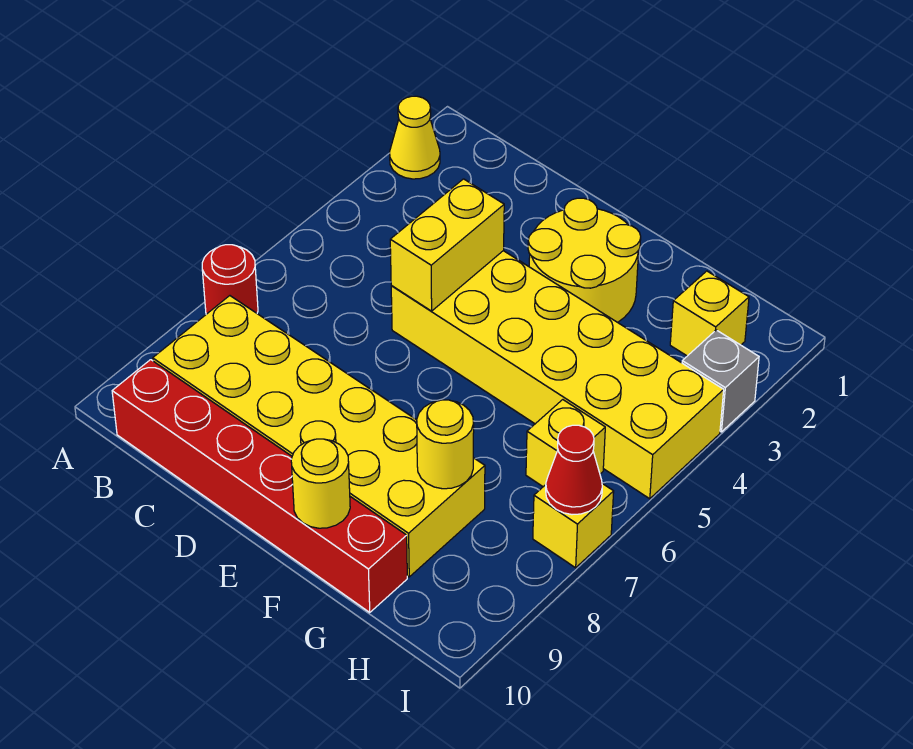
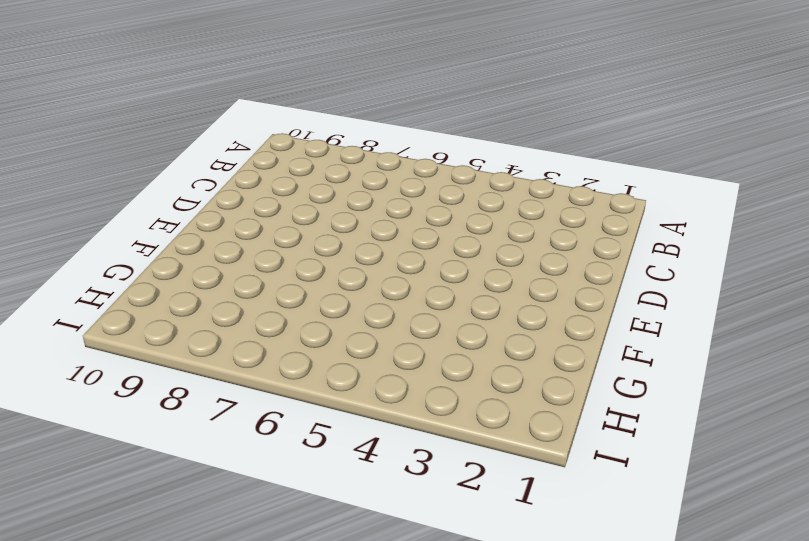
none -> yellow cone A2 level 1
none -> red round brick A7 level 1
none -> yellow brick B8:G9 level 1

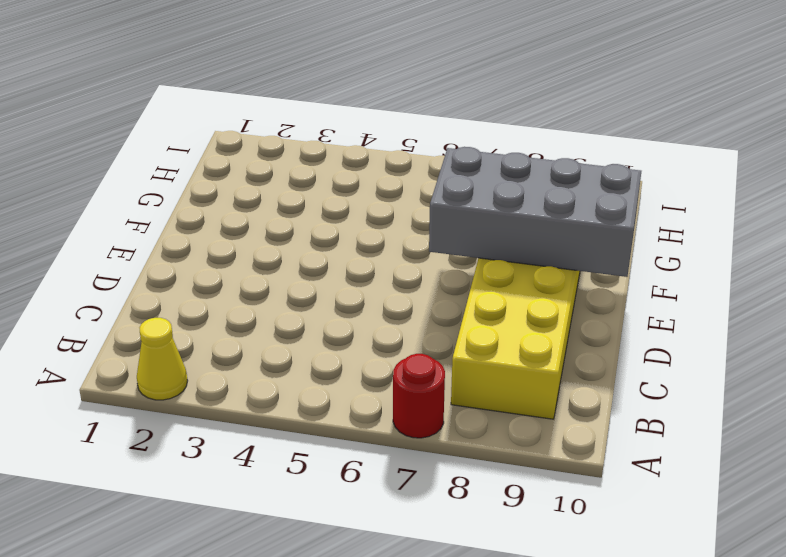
grey brick E7:F10 level 2 -> yellow round brick F10 level 2
none -> red brick B10:G10 level 1
none -> yellow brick D4:I5 level 1
none -> yellow round brick E2:F3 level 1

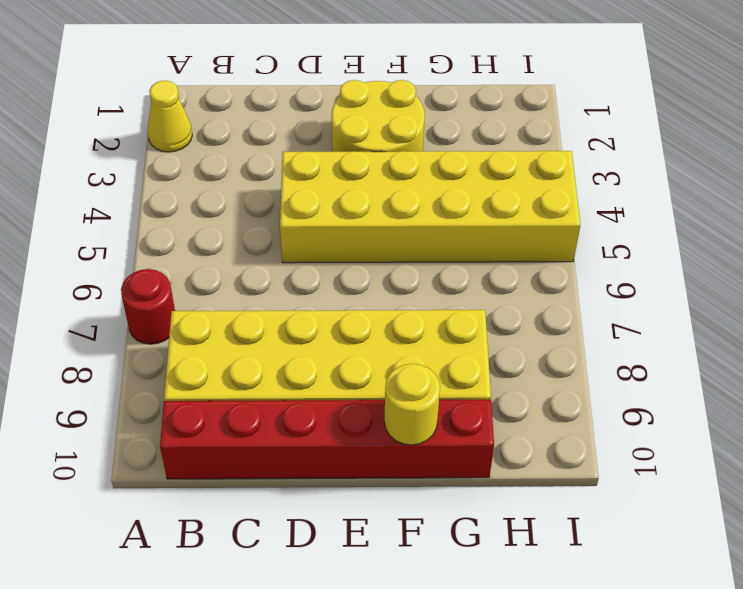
none -> yellow brick H2 level 1
none -> yellow brick H6 level 1
none -> grey brick I3 level 1

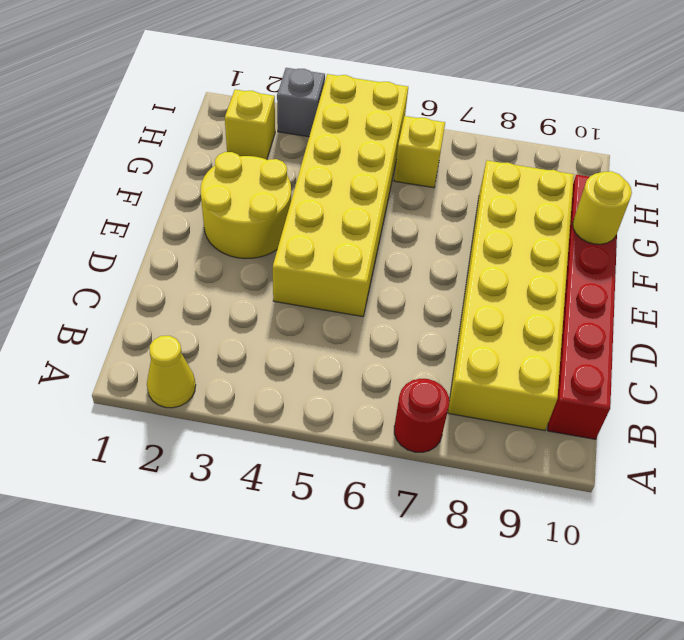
none -> yellow brick I7 level 1
none -> yellow brick D4:D5 level 2
none -> yellow round brick G8 level 2

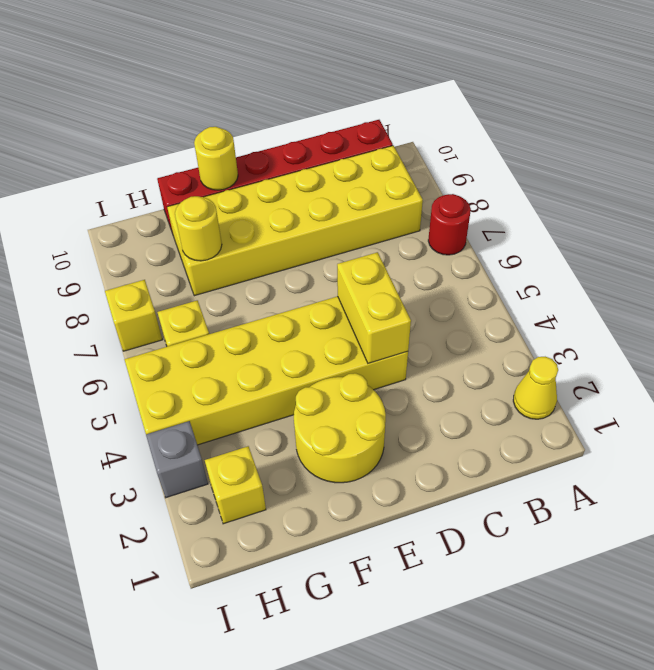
none -> red cone I7 level 2

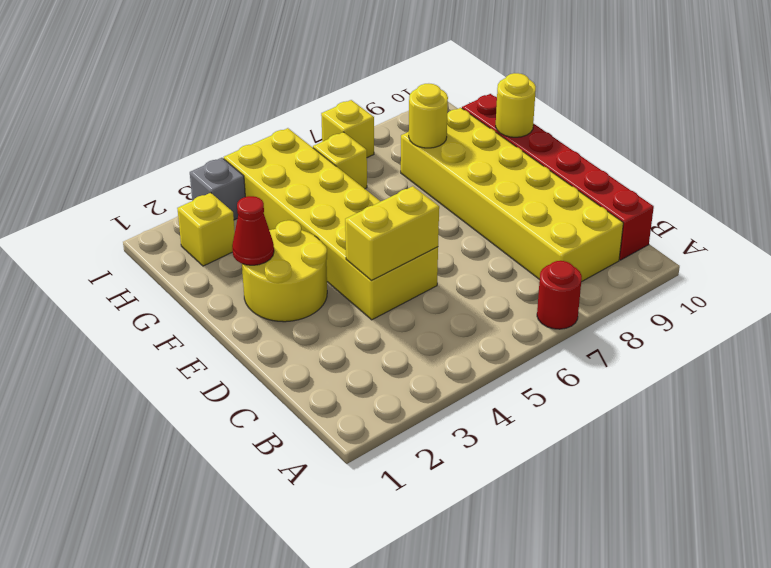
red cone F2 level 2 -> red cone I7 level 2
none -> yellow cone A2 level 1

